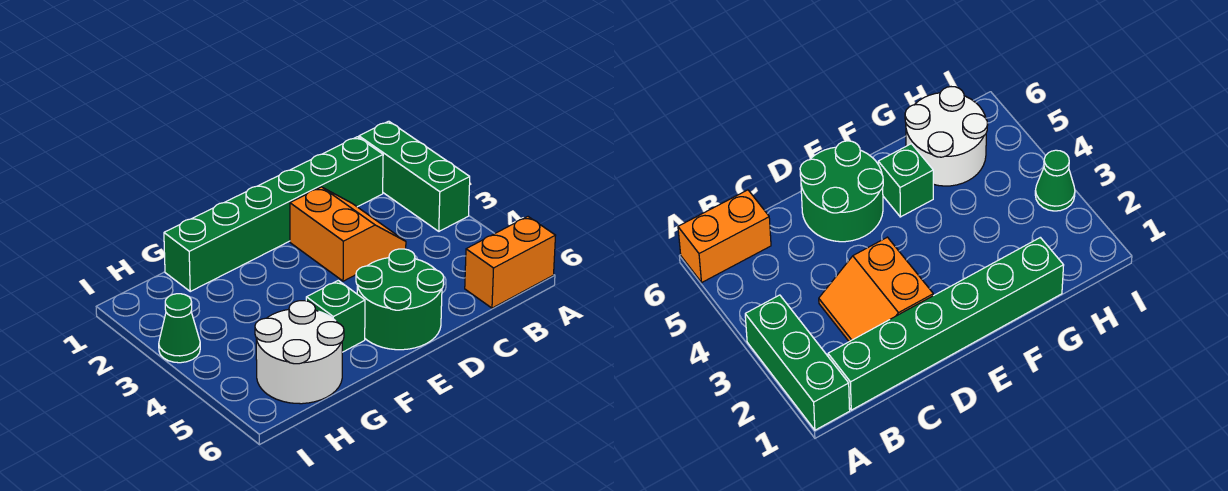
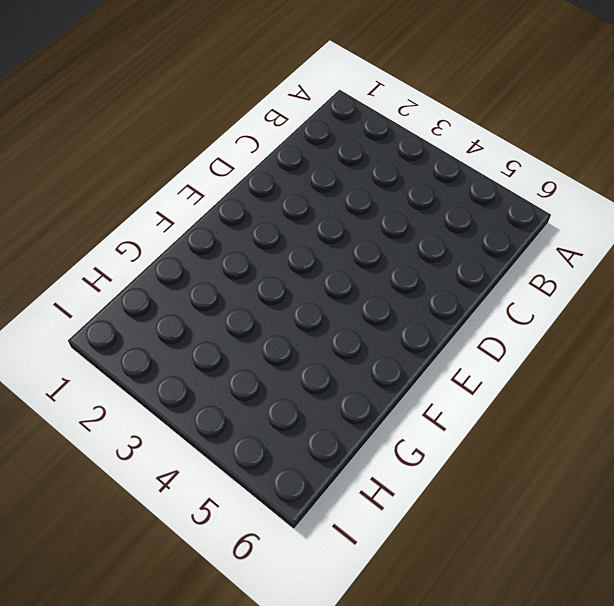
none -> green brick A1:A3 level 1
none -> orange brick A6:B6 level 1

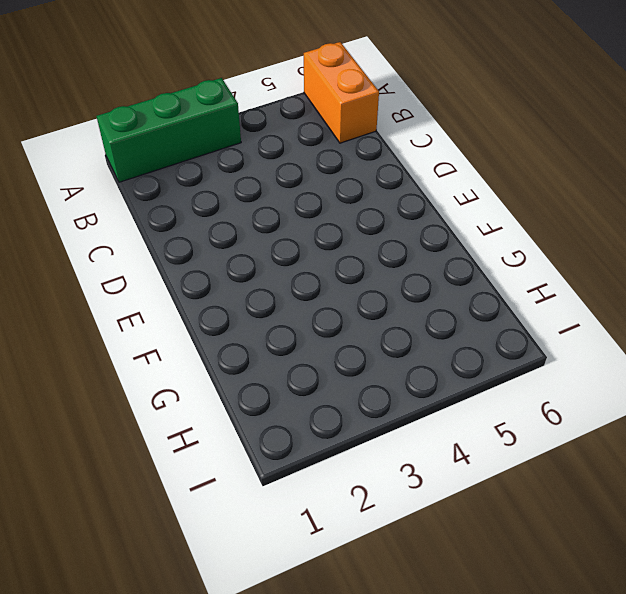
none -> green brick B1:G1 level 1
none -> orange slope C2:D3 level 1 top D

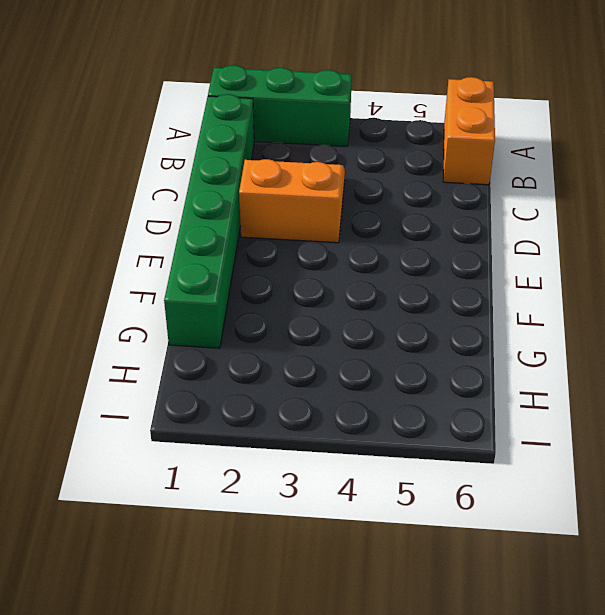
none -> green round brick D5:E6 level 1
none -> green brick F5 level 1

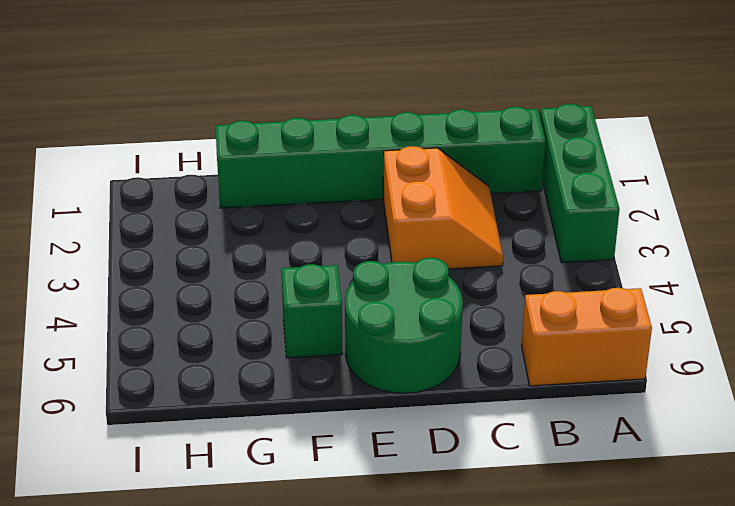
none -> white round brick G5:H6 level 1
none -> green cone I3 level 1

